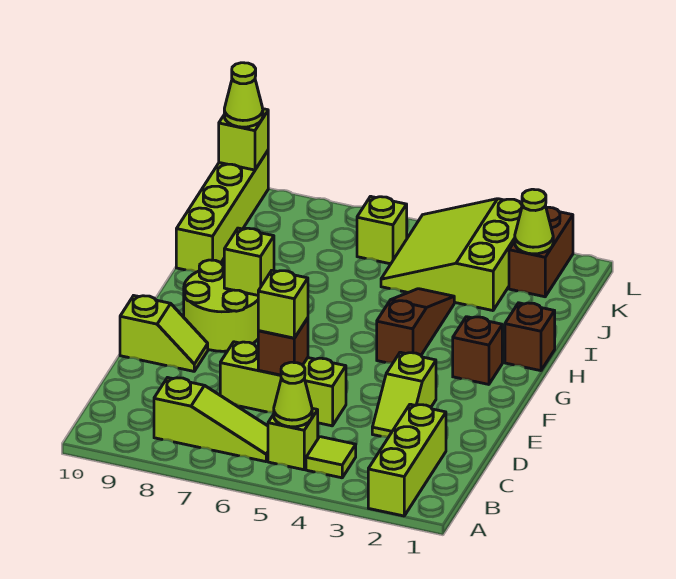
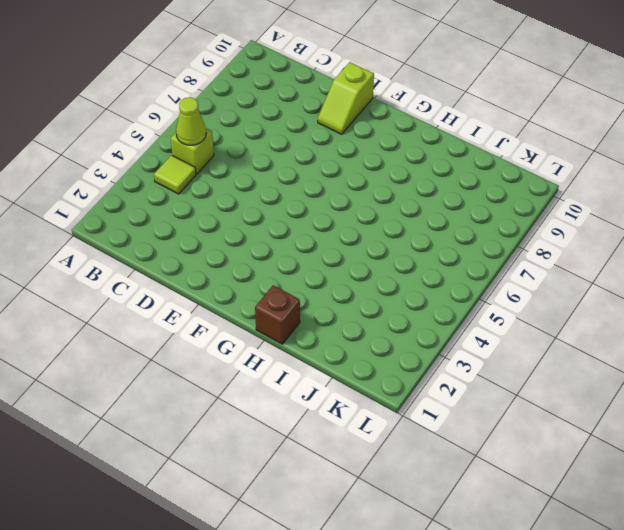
none -> lime brick A2:C2 level 1
none -> lime slope B6:B8 level 1 top 8
none -> lime slope D3:E3 level 1 top E

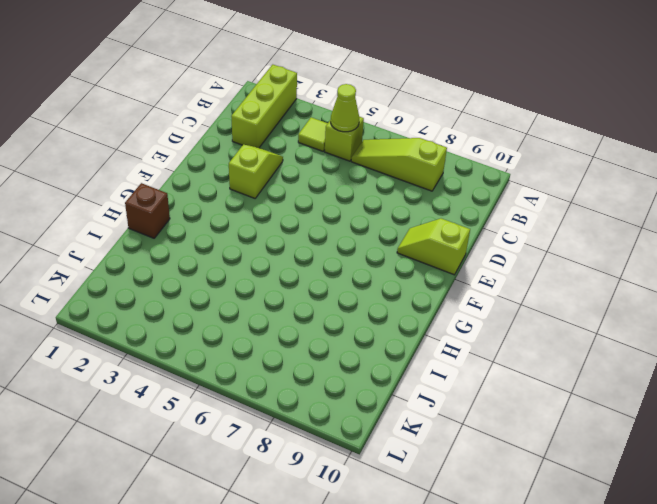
none -> lime brick D5:D7 level 1
none -> lime round brick F8:G9 level 1
none -> brown brick G2 level 1

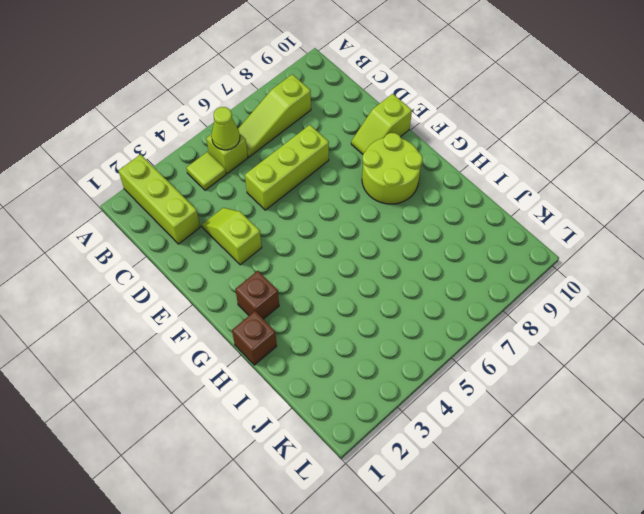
none -> brown slope G4:I4 level 1 top G
none -> lime brick I10:L10 level 1
none -> lime slope J3:L5 level 1 top 3

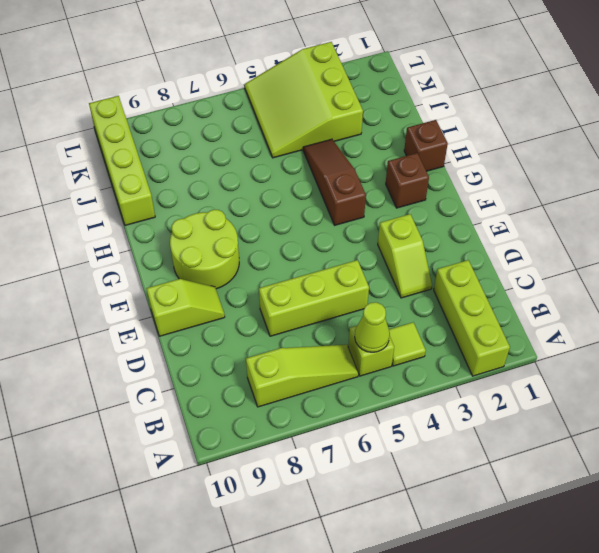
none -> brown brick K2:L2 level 1
none -> lime brick K6 level 1
none -> brown brick D6 level 2

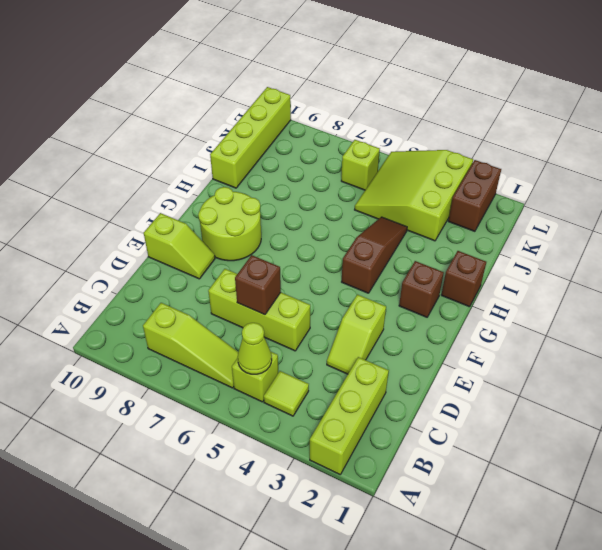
none -> lime brick G8 level 2
none -> lime cone K2 level 2
none -> lime brick L10 level 2

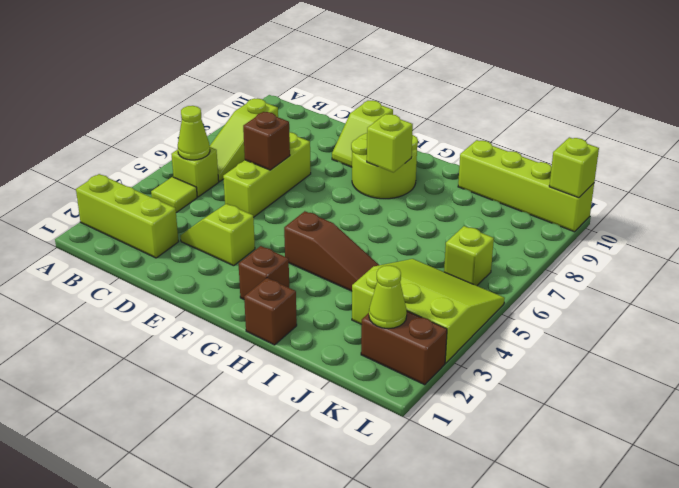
none -> lime brick D6 level 3
none -> lime cone L10 level 3

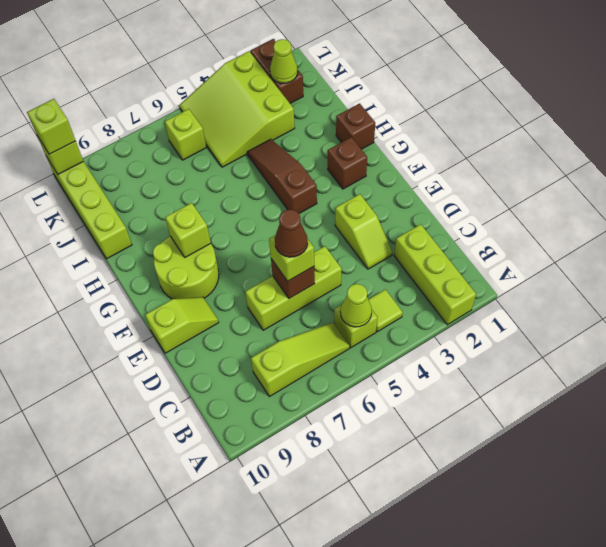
brown cone D6 level 4 -> none
lime brick L10 level 3 -> lime cone L10 level 3

